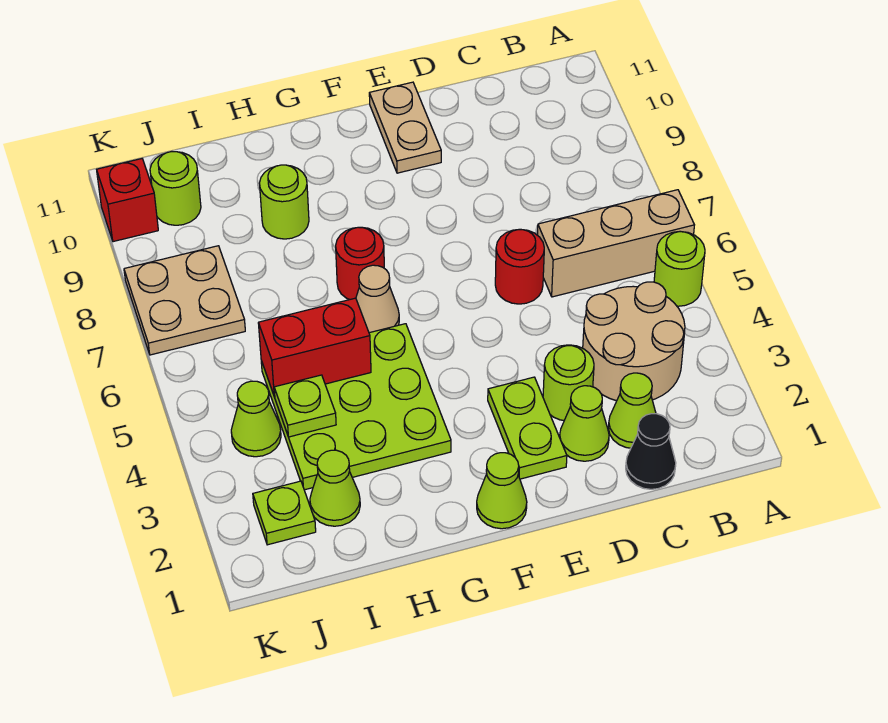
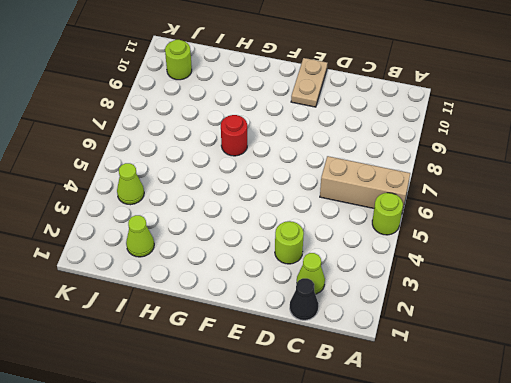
none -> tan round brick B3:C4 level 1
none -> lime cone D2 level 1
none -> red round brick D6 level 1

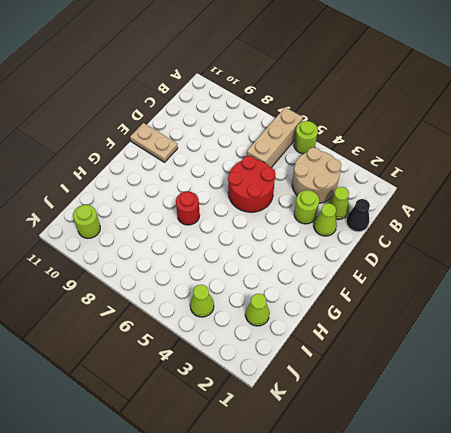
red round brick D5:E6 level 1 -> red round brick D6 level 1
none -> lime plate E2:E3 level 1
none -> lime cone F1 level 1
none -> lime plate G3:I5 level 1

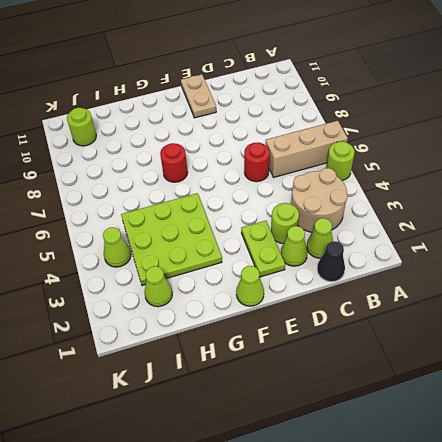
none -> tan cone G6 level 1
none -> lime round brick H9 level 1
none -> lime plate J2 level 1

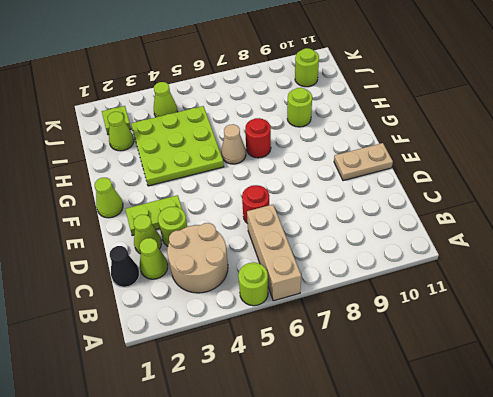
none -> tan plate J7:K8 level 1
none -> red brick K10 level 1
none -> red brick H5:I5 level 2

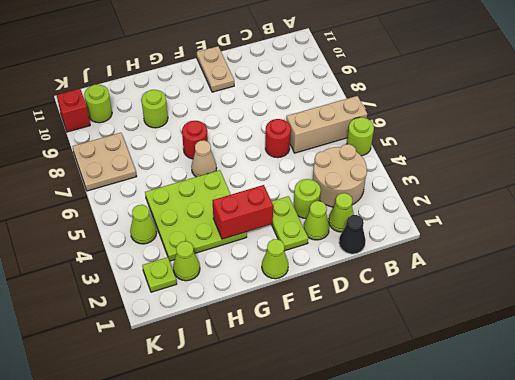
red brick F3:G3 level 2 -> red brick H5:I5 level 2
none -> lime plate I4 level 2

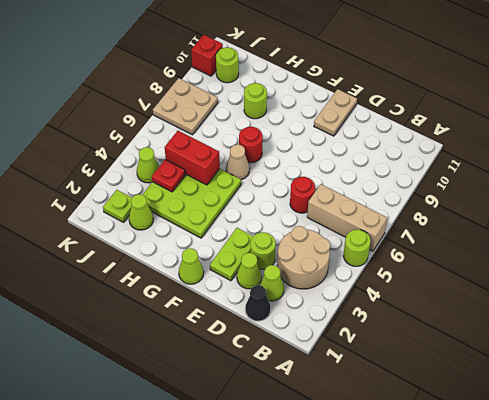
red plate I4 level 2 -> lime plate I4 level 2

